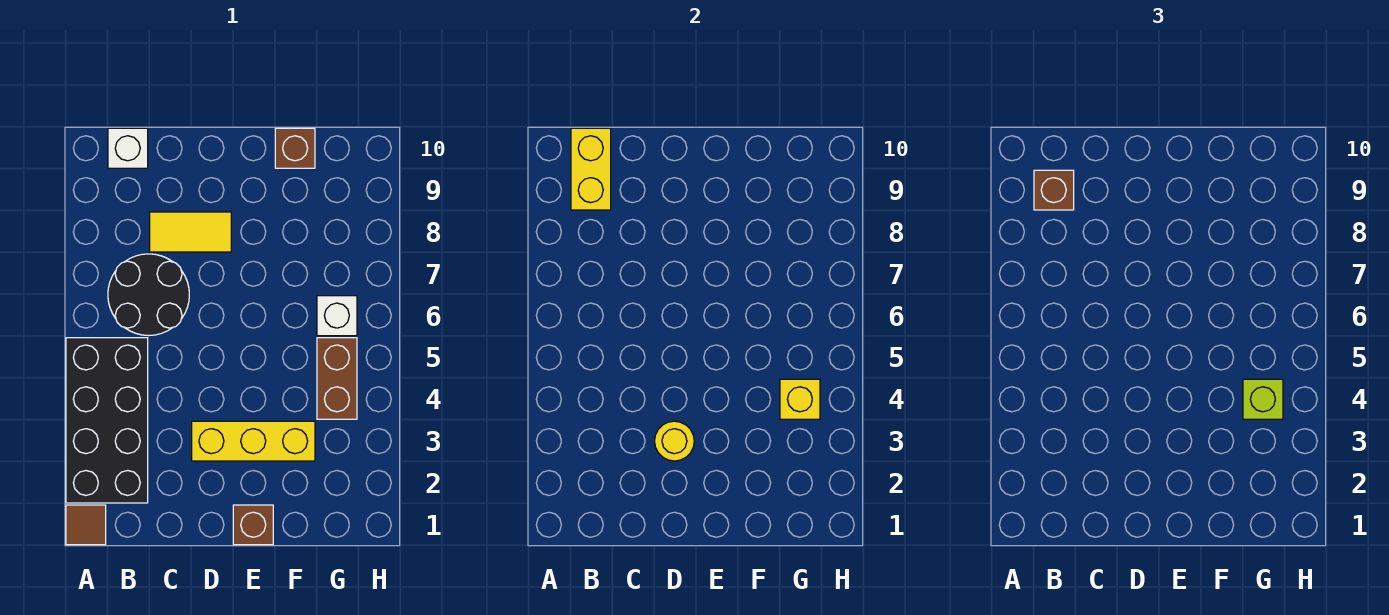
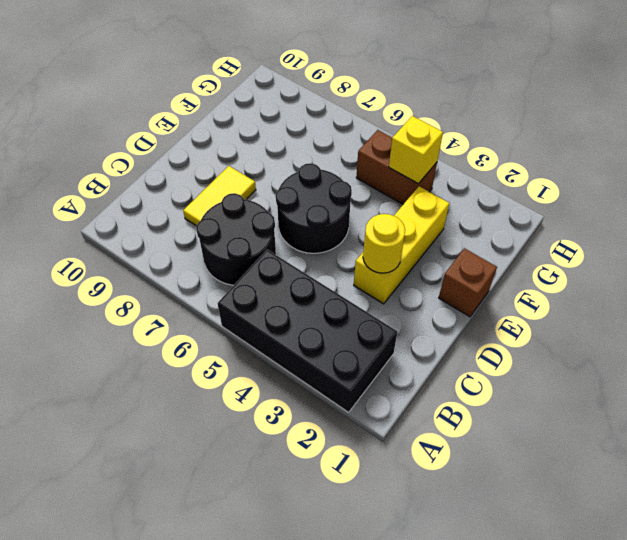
black round brick D5:E6 level 1 -> none
none -> brown tile A1 level 1
none -> white brick B10 level 1
none -> brown brick F10 level 1

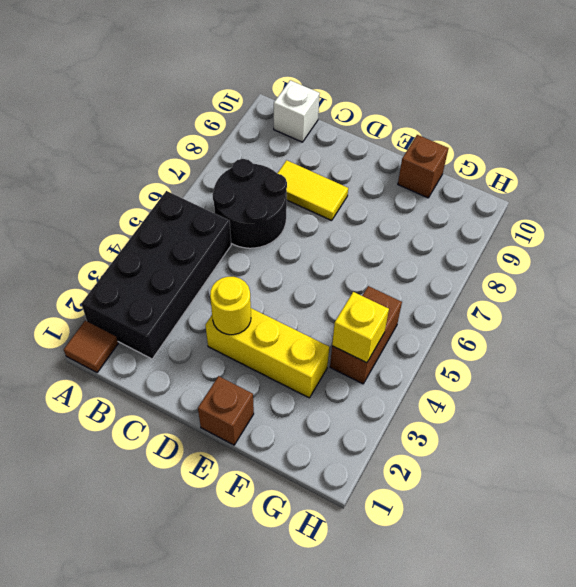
none -> white brick G6 level 1
none -> yellow brick B9:B10 level 2
none -> brown brick B9 level 3

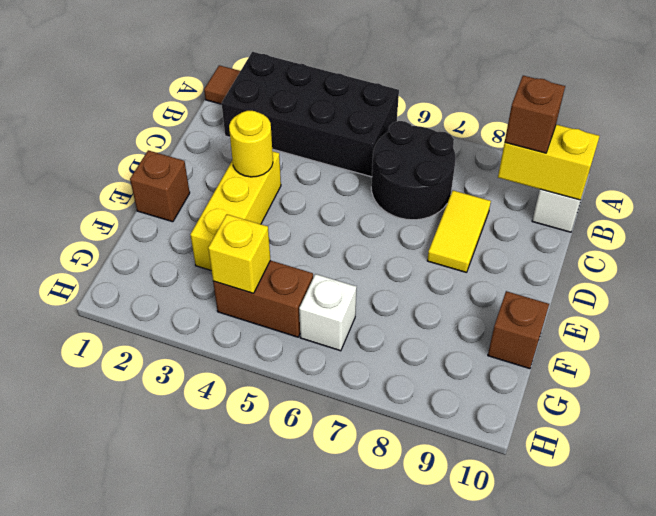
none -> lime brick G4 level 3

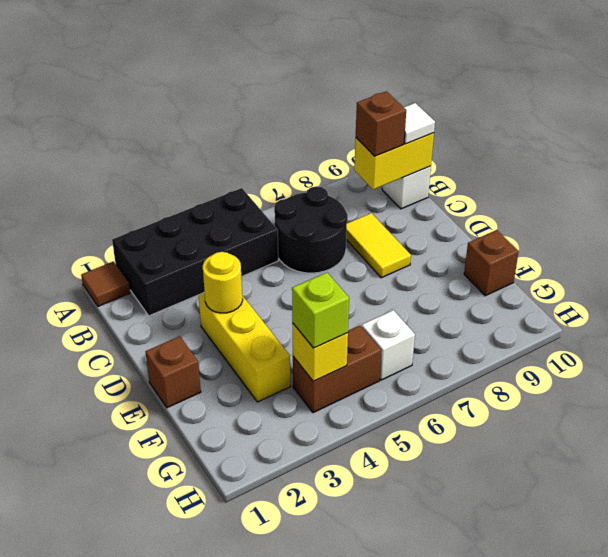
white tile B10 level 3 -> none

